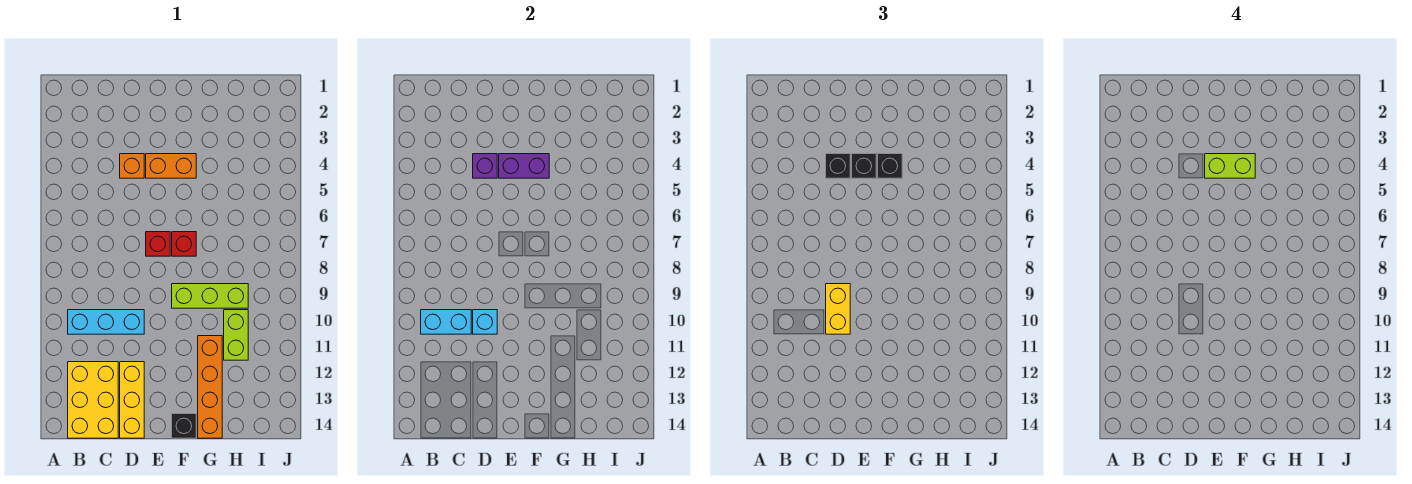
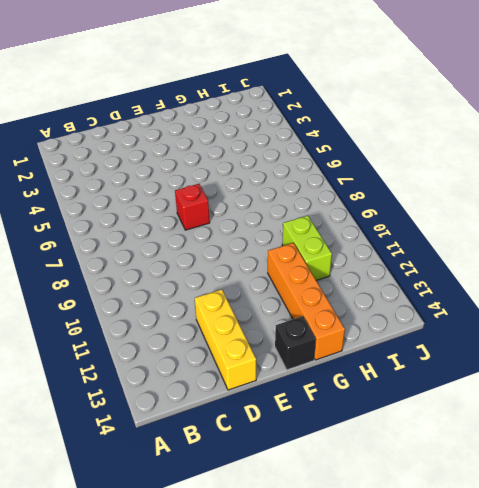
none -> cyan brick B10:D10 level 1
none -> yellow brick B12:C14 level 1
none -> orange brick D4 level 1

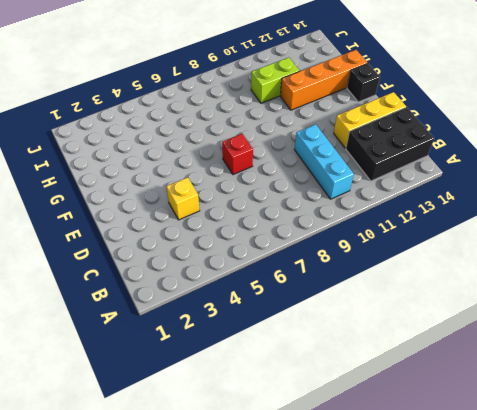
black brick B12:C14 level 1 -> yellow brick B12:C14 level 1
yellow brick D4 level 1 -> orange brick D4 level 1
none -> orange brick E4:F4 level 1
none -> red brick F7 level 1
none -> lime brick F9:H9 level 1

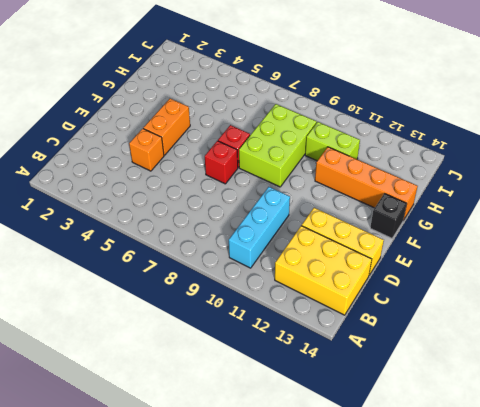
lime brick F8:H9 level 1 -> lime brick F9:H9 level 1
none -> cyan brick B10:C10 level 2
none -> purple brick D4 level 2
none -> cyan brick D10 level 2

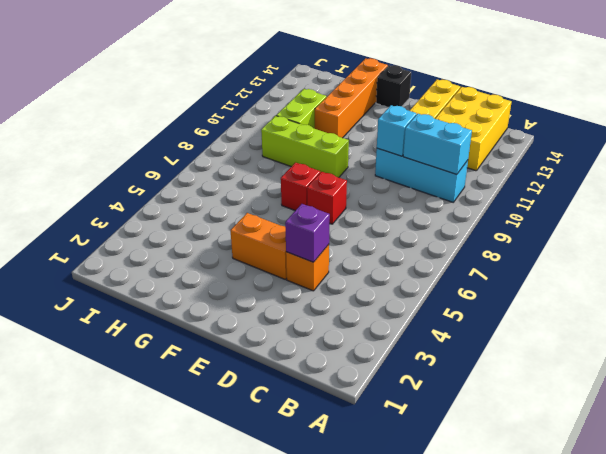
none -> purple brick E4:F4 level 2
none -> black brick D4 level 3
none -> yellow brick D9:D10 level 3

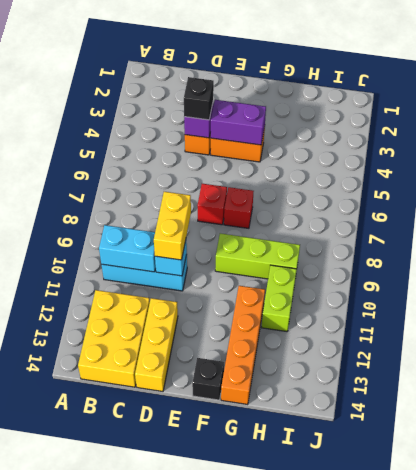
none -> black brick E4 level 3
none -> black brick F4 level 3
none -> lime brick E4:F4 level 4

